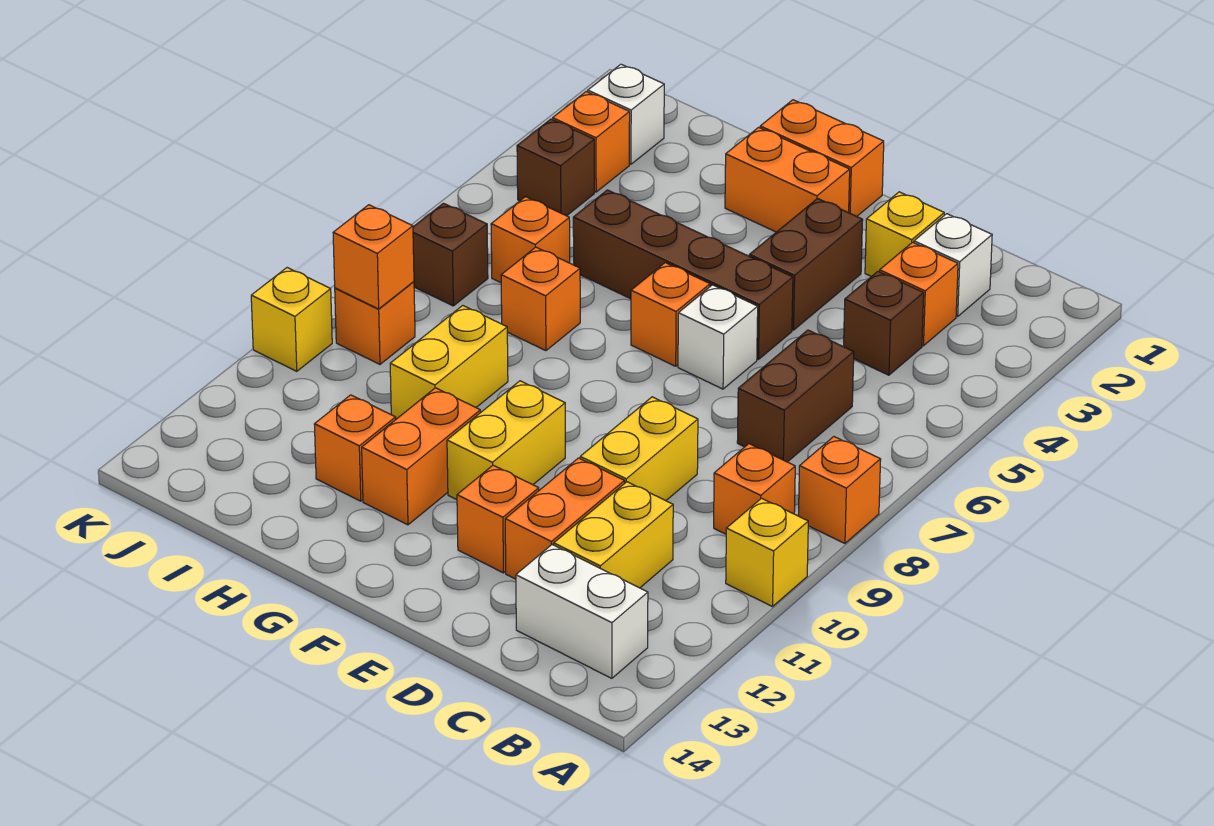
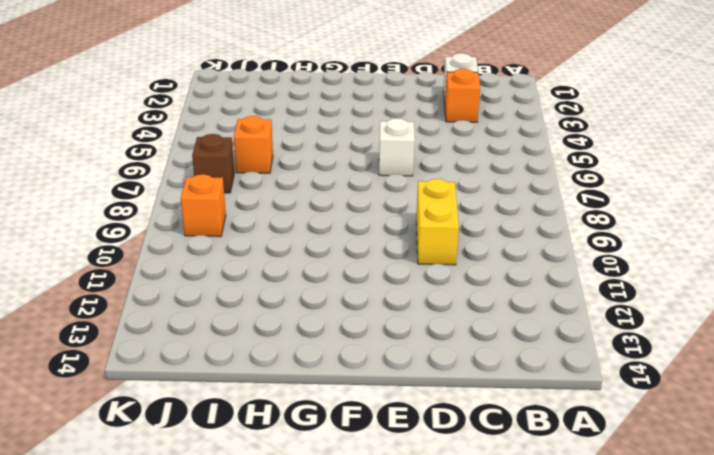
none -> orange brick A8 level 1
none -> yellow brick A10 level 1
none -> orange brick B9 level 1
none -> white brick B13:C13 level 1

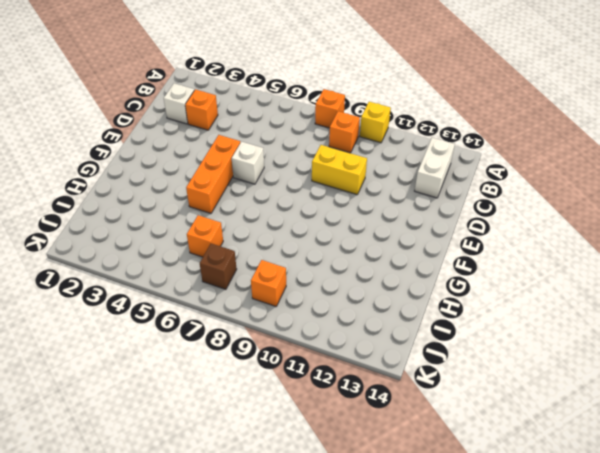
orange brick E5:G5 level 1 -> brown brick E5:H5 level 1
none -> brown brick C4 level 1
none -> brown brick C6:C7 level 1
none -> yellow brick C11:C12 level 1
none -> yellow brick D2 level 1

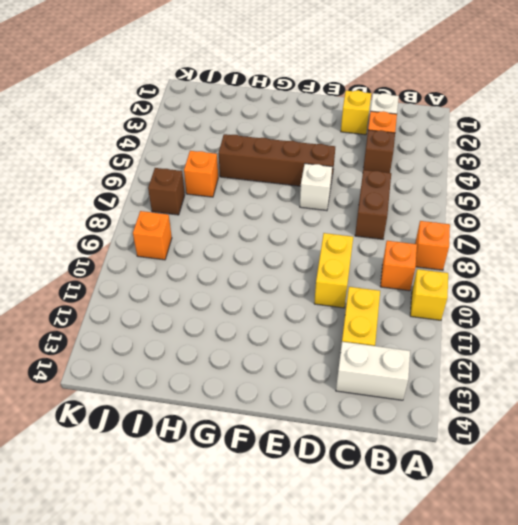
none -> orange brick D11:D12 level 1
none -> brown brick E3:E4 level 1
none -> orange brick E12 level 1
none -> orange brick F1:G1 level 1

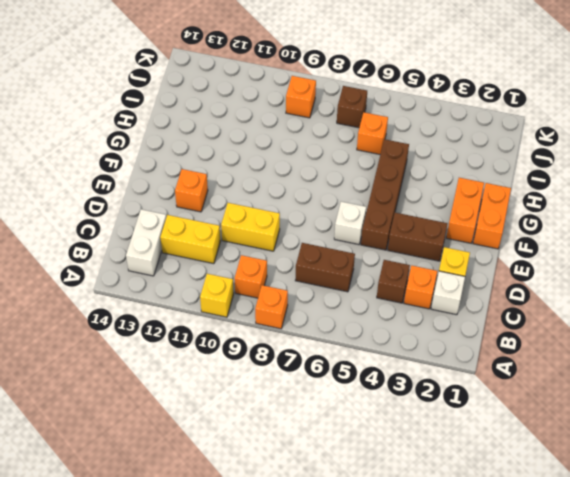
none -> orange brick D11:D12 level 1
none -> orange brick F6 level 1
none -> yellow brick F10:F11 level 1
none -> orange brick G11:G12 level 1

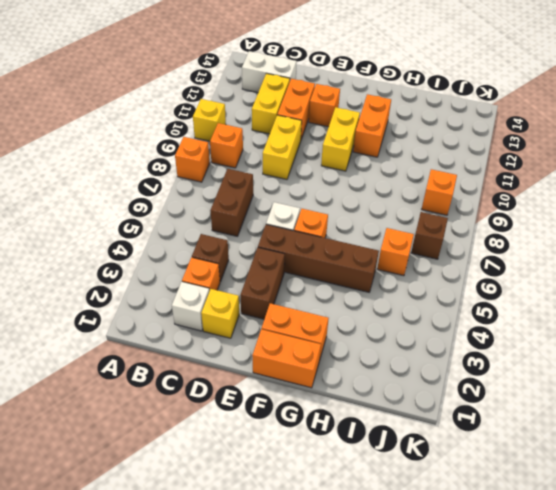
none -> orange brick H7 level 1
none -> yellow brick H9:H10 level 1
none -> orange brick H12 level 1
none -> white brick J2 level 1

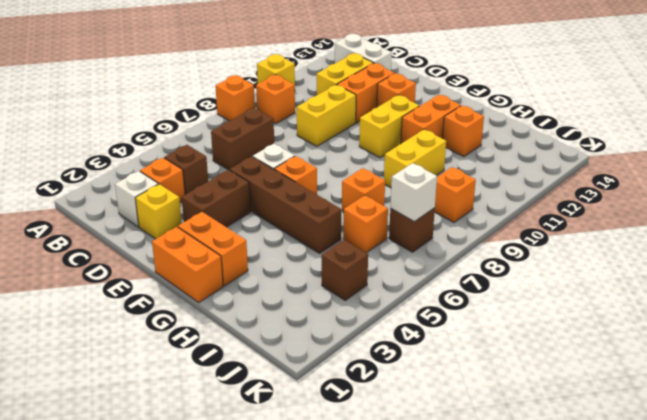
white brick J7 level 2 -> white brick J2 level 1
none -> orange brick J3 level 1
none -> yellow brick K10 level 1
none -> orange brick J9 level 2

